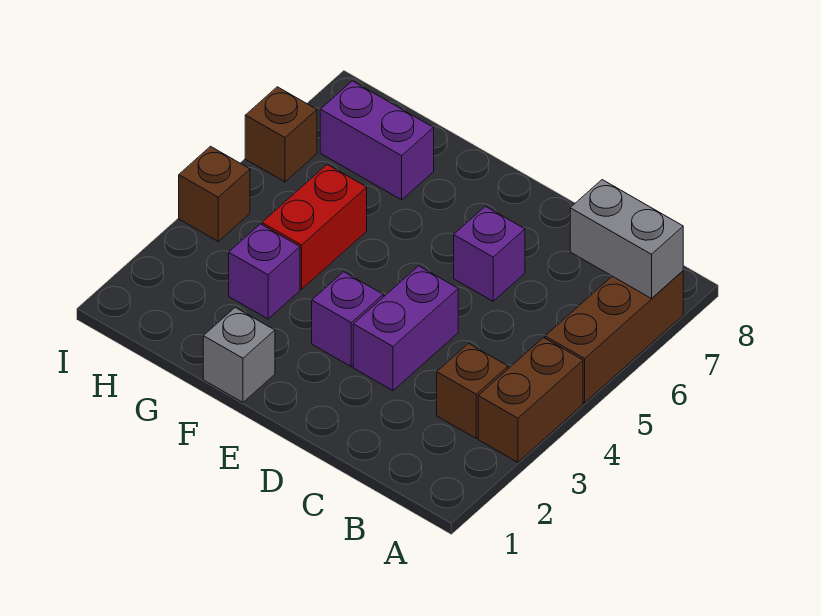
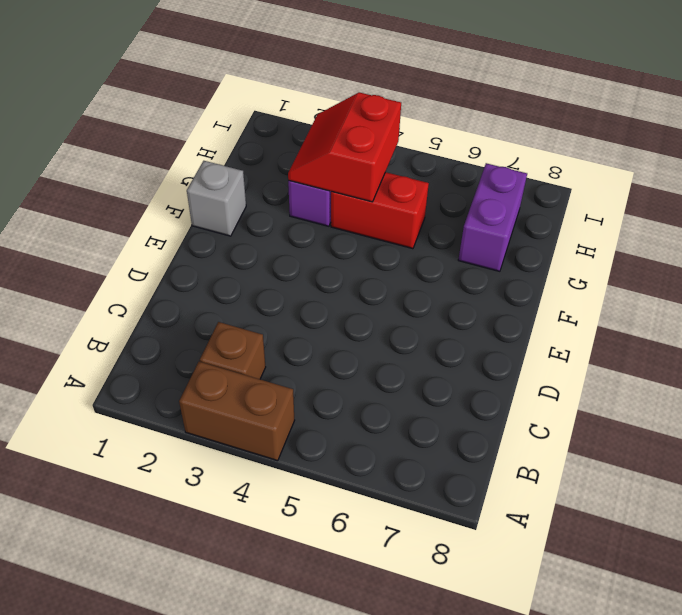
red slope G3:H4 level 2 top 4 -> none
none -> brown brick A5:A7 level 1
none -> purple brick D3:D4 level 1
none -> purple brick D6 level 1

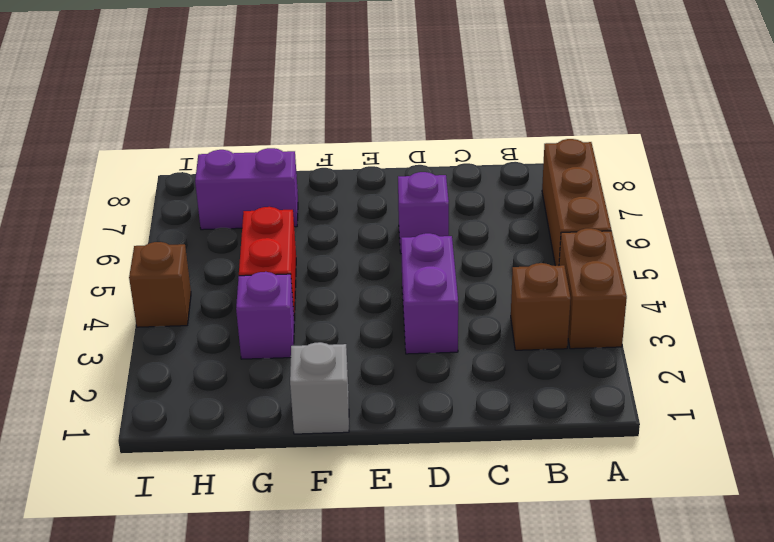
none -> purple brick E3 level 1
none -> brown brick I6 level 1
none -> grey brick A7:B7 level 2

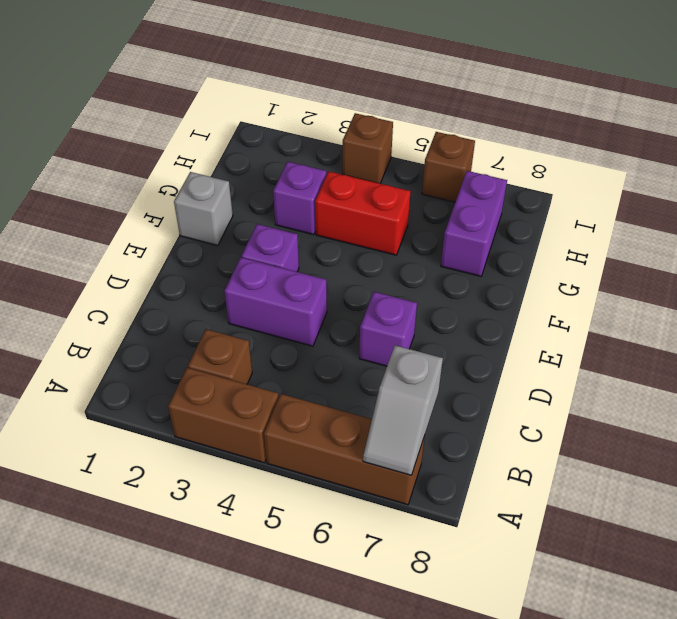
grey slope A7:B7 level 2 top B -> grey brick A7:B7 level 2

